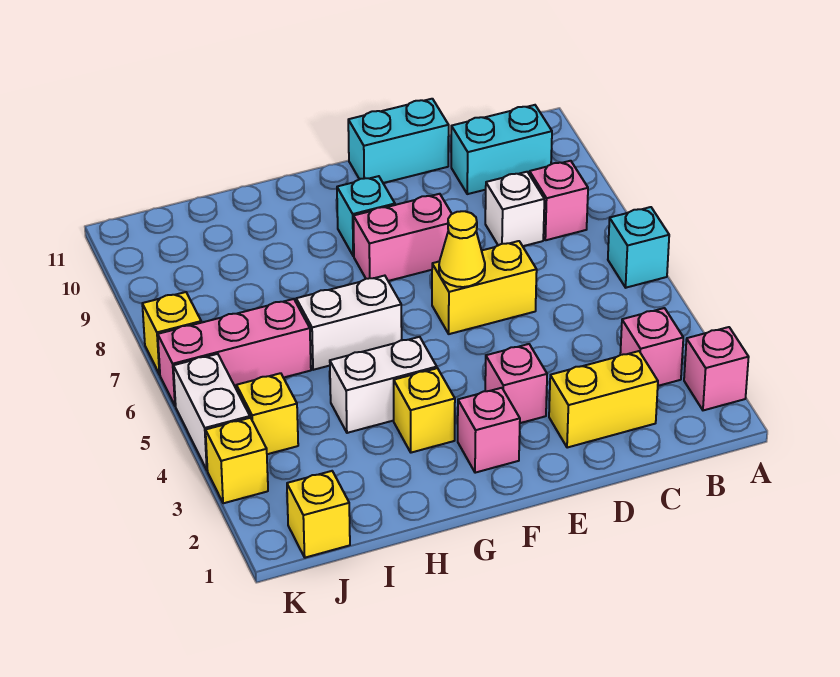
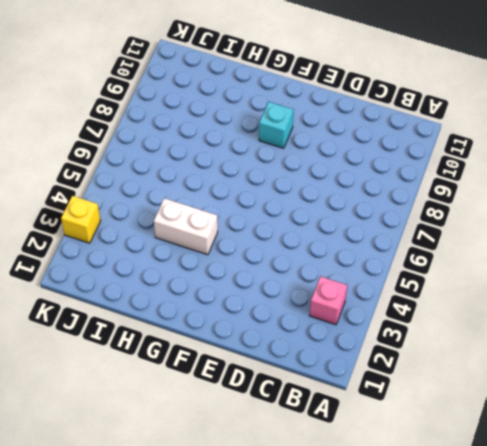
none -> pink brick A2 level 1
none -> cyan brick A6 level 1
none -> pink brick B8 level 1

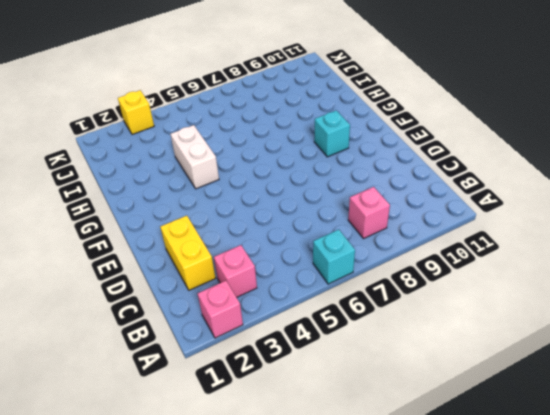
none -> cyan brick B10:C10 level 1
none -> white brick C8 level 1
none -> yellow brick D6:E6 level 1

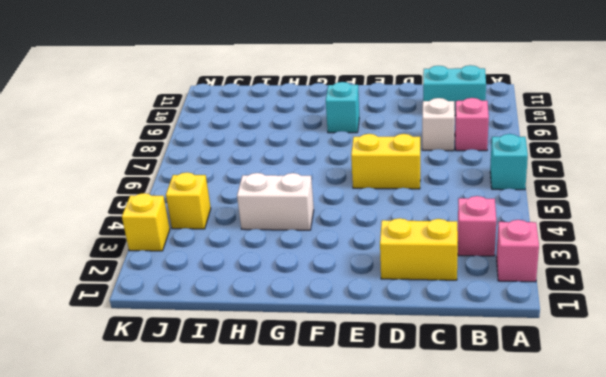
none -> cyan brick D11:E11 level 1
none -> pink brick E3 level 1
none -> pink brick E8:F8 level 1

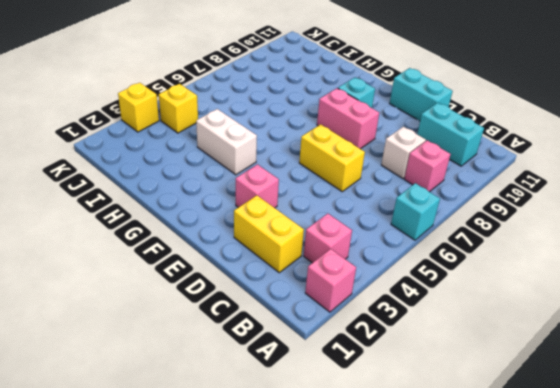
none -> pink brick F2 level 1
none -> yellow brick G3 level 1
none -> white brick G6:H6 level 1

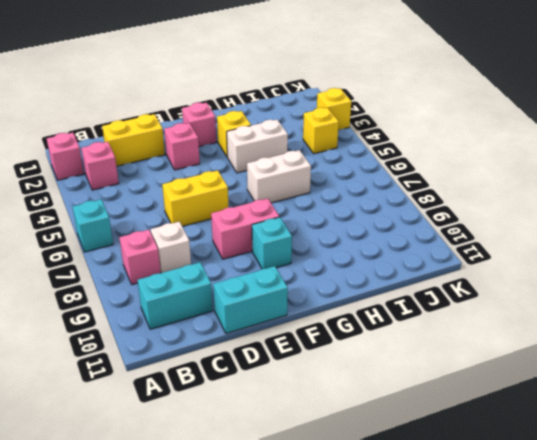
none -> pink brick I6:K6 level 1
none -> yellow brick J1 level 1
none -> white brick K4:K5 level 1

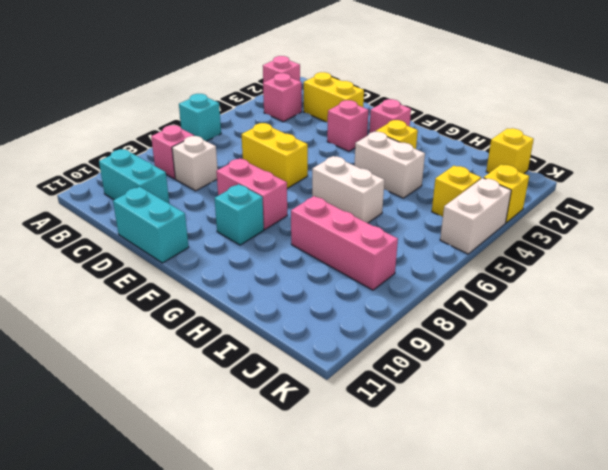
pink brick H8:J8 level 1 -> pink brick I6:K6 level 1
none -> yellow brick K7 level 1
none -> yellow cone E6 level 2

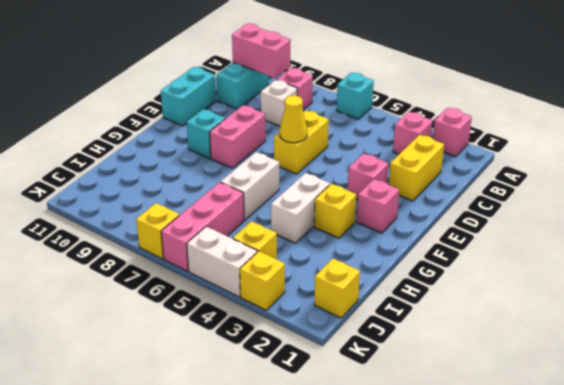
pink brick B9:B10 level 2 -> none

